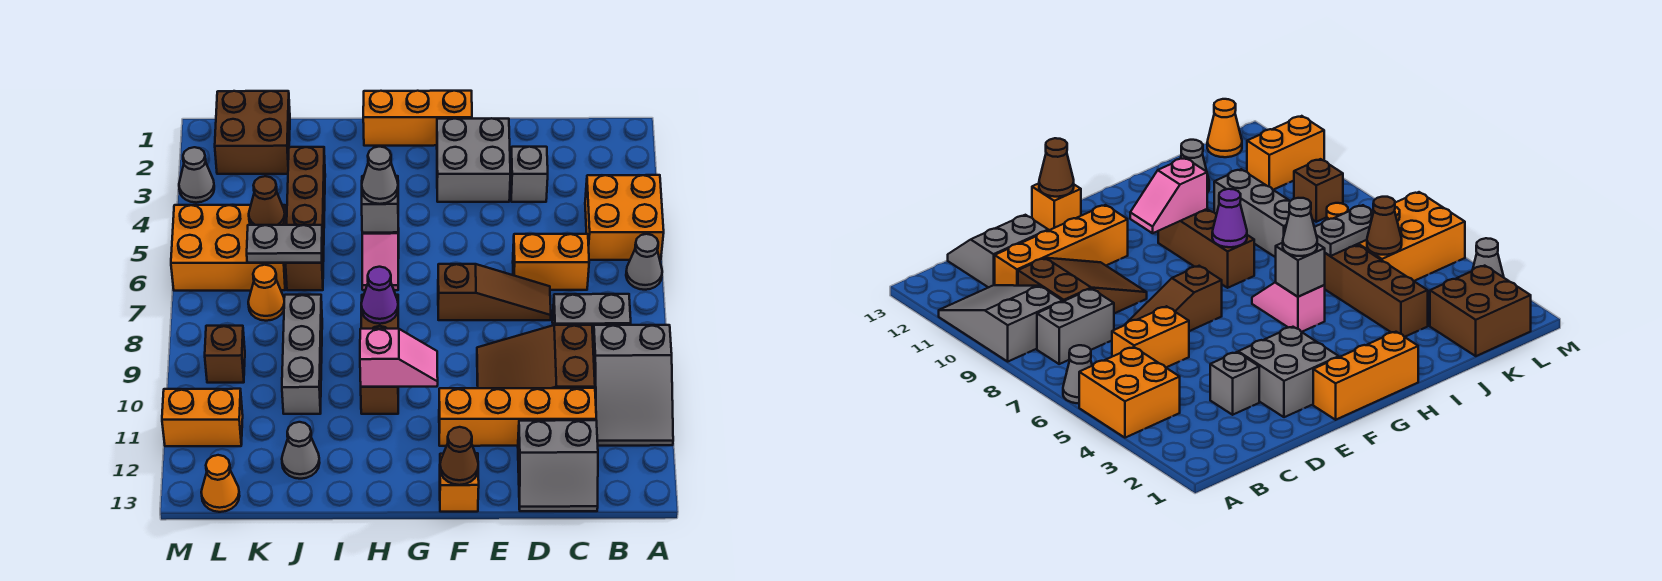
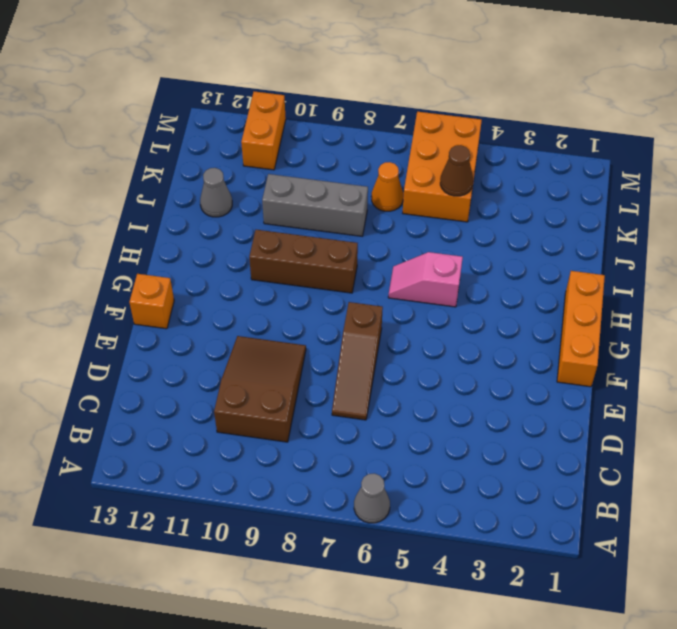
none -> orange brick A4:B5 level 1
none -> grey slope A9:B11 level 1 top 9
none -> grey brick B8:C8 level 1
none -> orange brick C6:D6 level 1

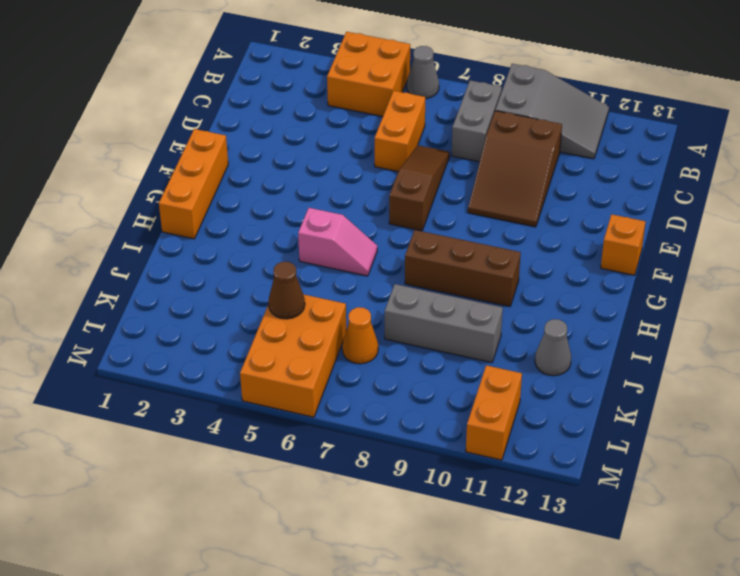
none -> orange brick C11:F11 level 1
none -> grey slope C12:D13 level 1 top 12
none -> grey brick D3 level 1
none -> grey brick E2:F3 level 1

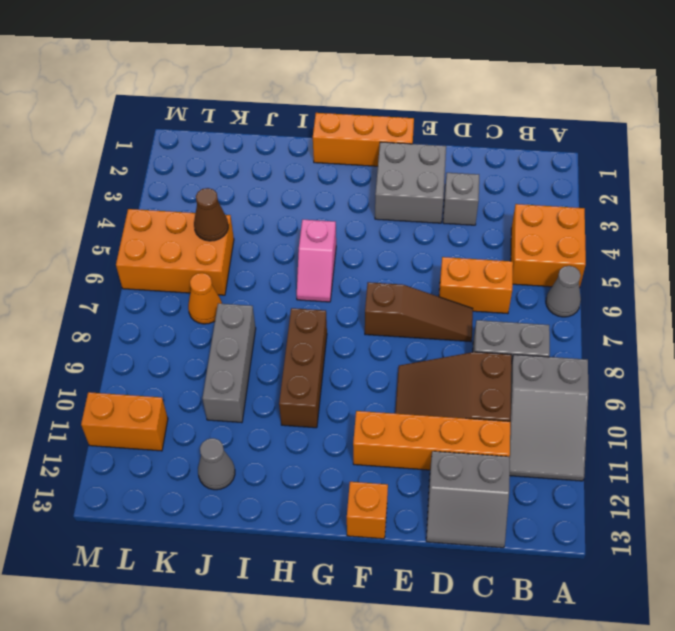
none -> brown brick J3:J6 level 1
none -> brown brick K1:L2 level 1
none -> brown brick L9 level 1
none -> orange cone L13 level 1

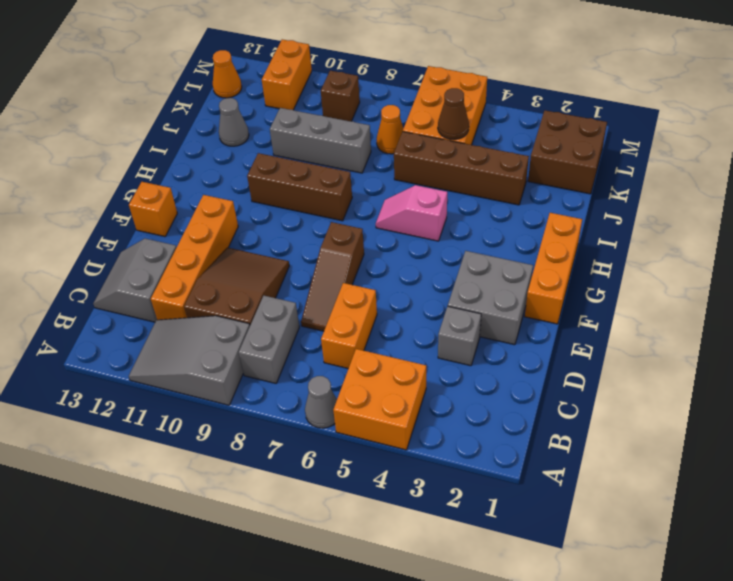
none -> grey cone M3 level 1
none -> brown cone F13 level 2
none -> pink slope G10:H10 level 2 top H
none -> grey brick H5 level 2

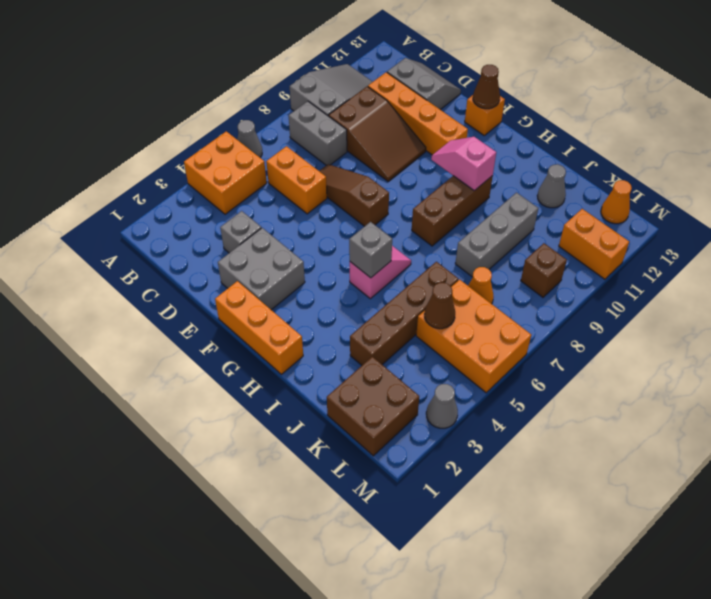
none -> purple cone H8 level 2
none -> grey plate J6:K6 level 2
none -> grey cone H5 level 3

